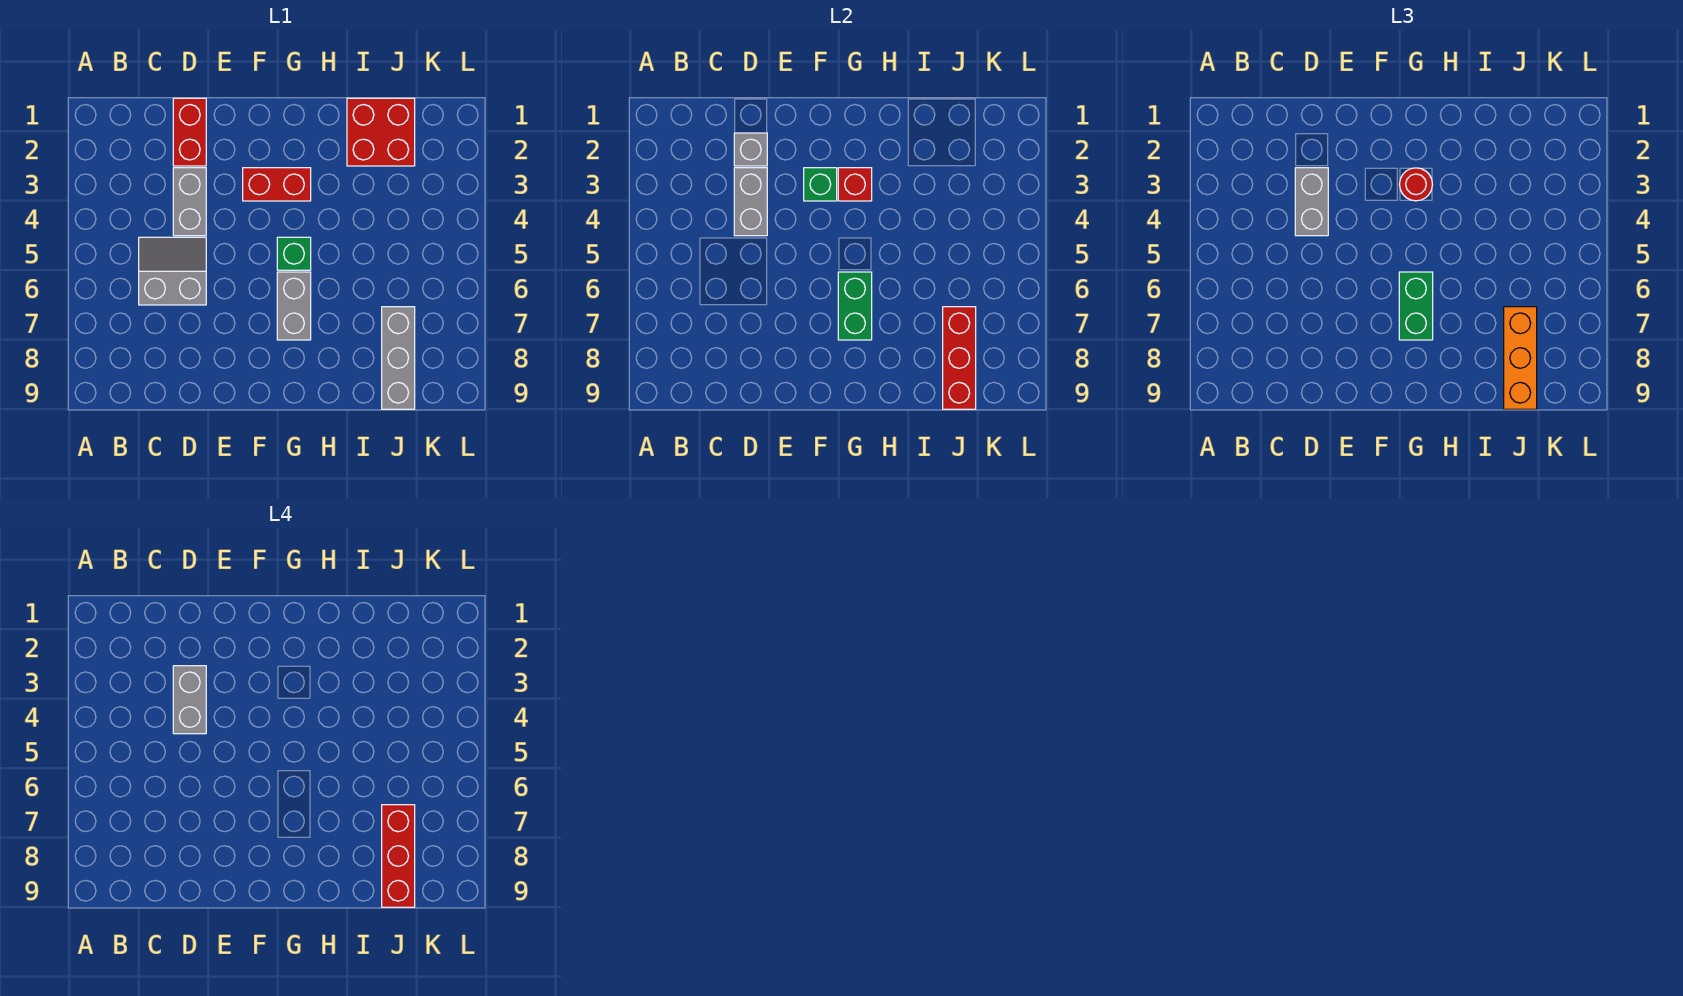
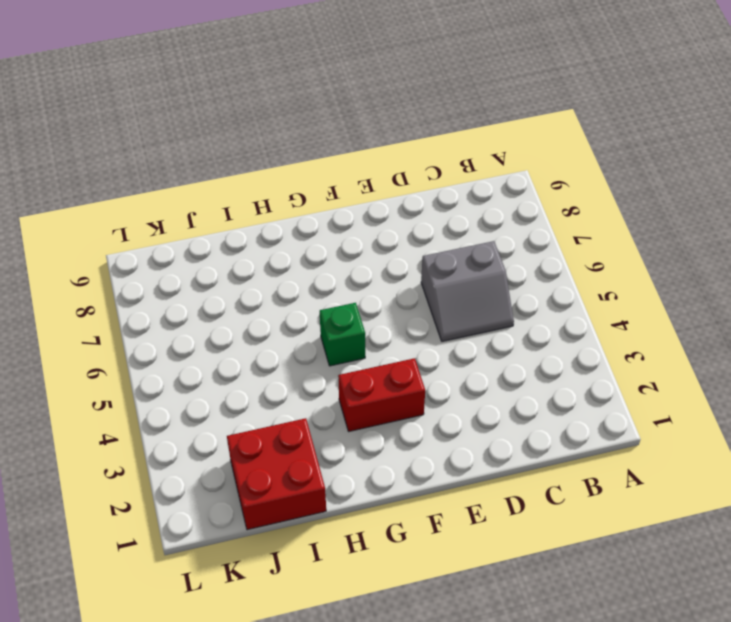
none -> red brick D1:D2 level 1
none -> grey brick D3:D4 level 1
none -> grey brick G6:G7 level 1

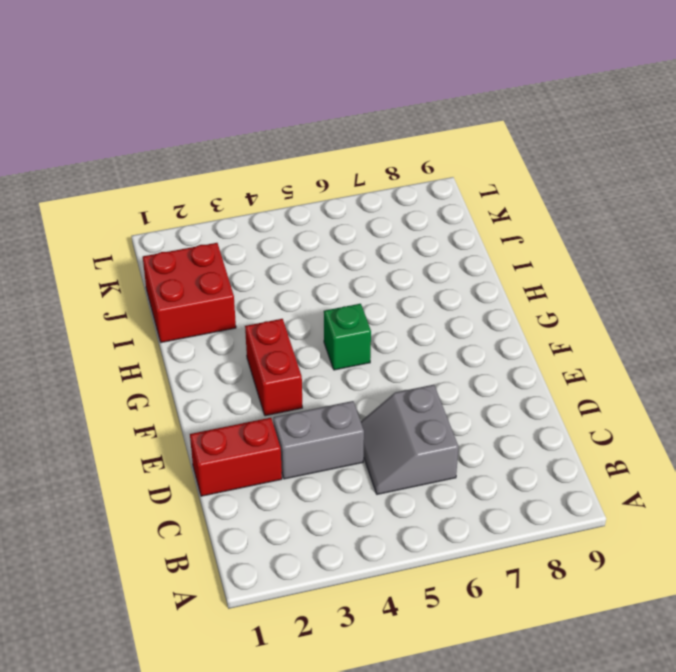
none -> grey brick G6:G7 level 1
none -> grey brick J7:J9 level 1
none -> grey brick D2 level 2

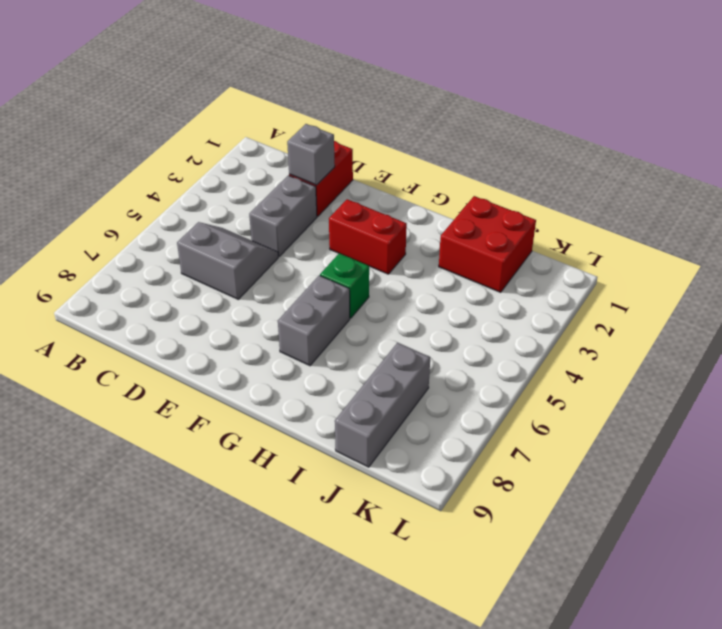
none -> grey brick D3:D4 level 2
none -> green brick F3 level 2
none -> red brick G3 level 2

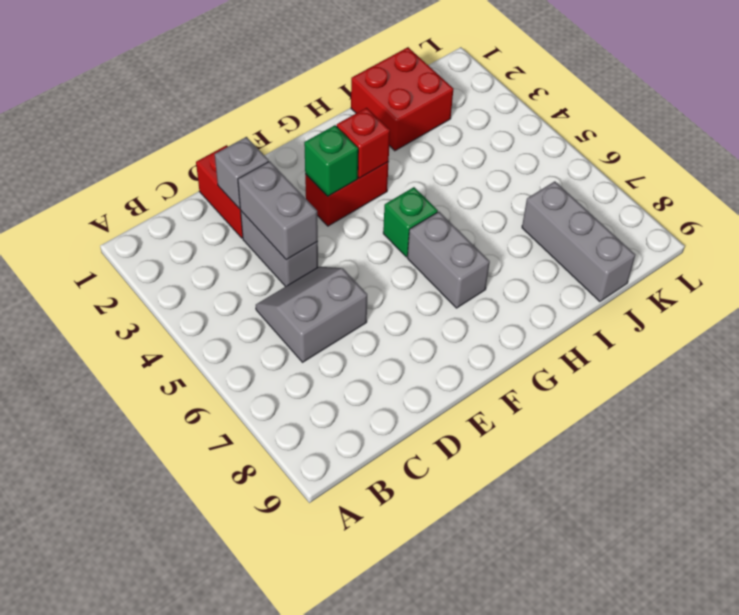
none -> green brick G6:G7 level 2
none -> red brick J7:J9 level 2
none -> grey brick D3:D4 level 3

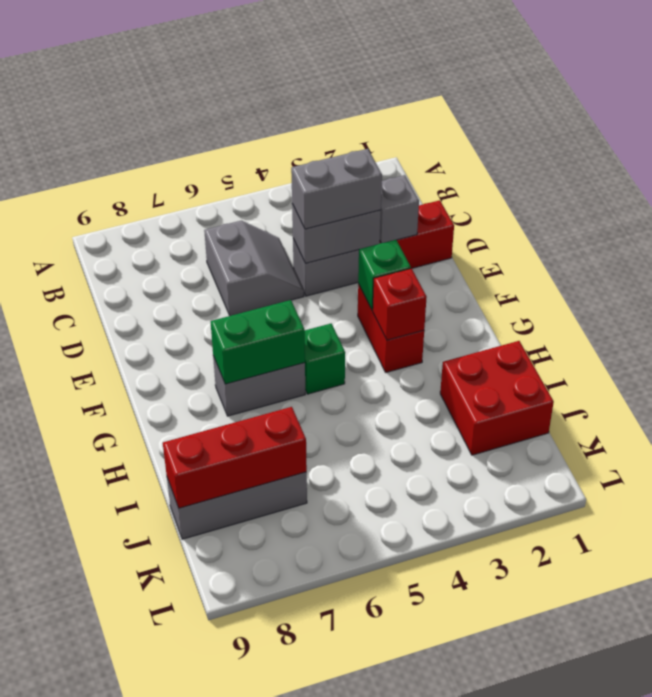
none -> red round brick G3 level 3
none -> green brick G6:G7 level 3
none -> orange brick J7:J9 level 3

